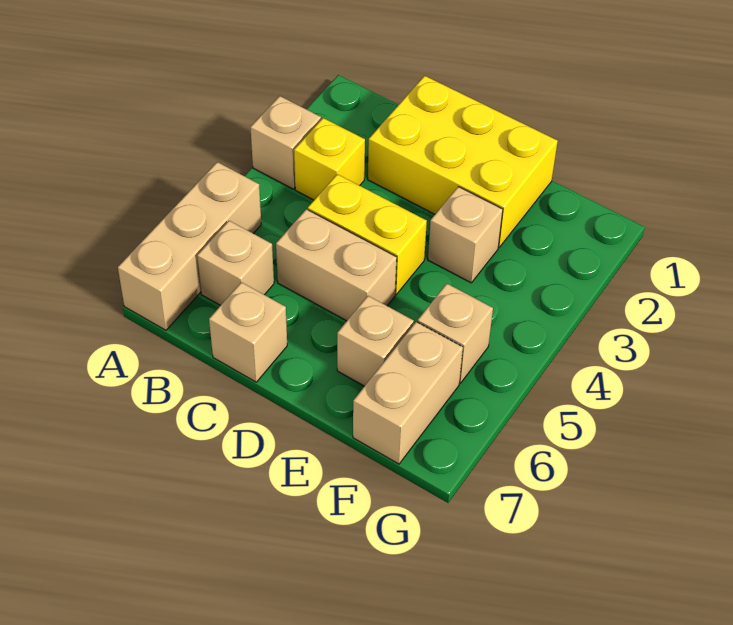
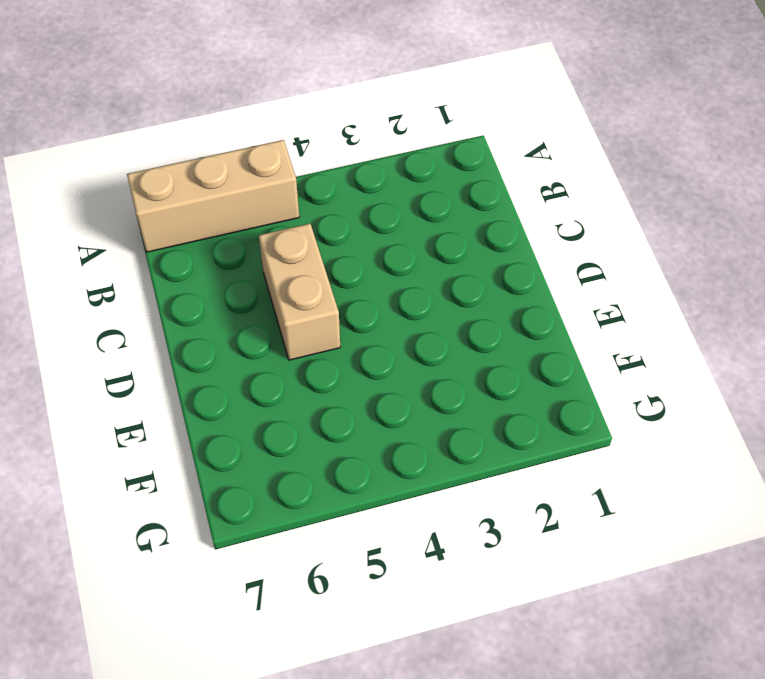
none -> tan brick A3 level 1
none -> yellow brick B3 level 1
none -> tan brick B6 level 1

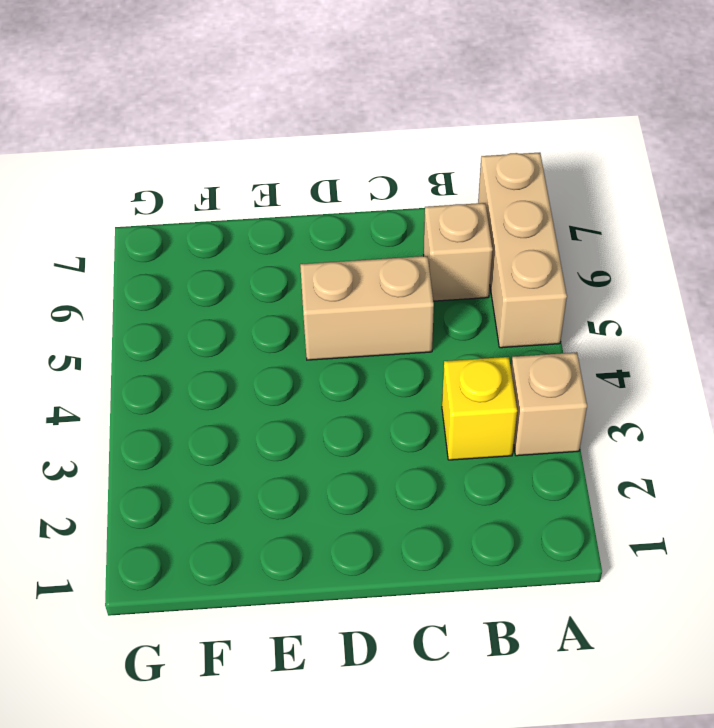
none -> yellow brick C1:E2 level 1
none -> yellow brick C4:D4 level 1
none -> tan brick C7 level 1

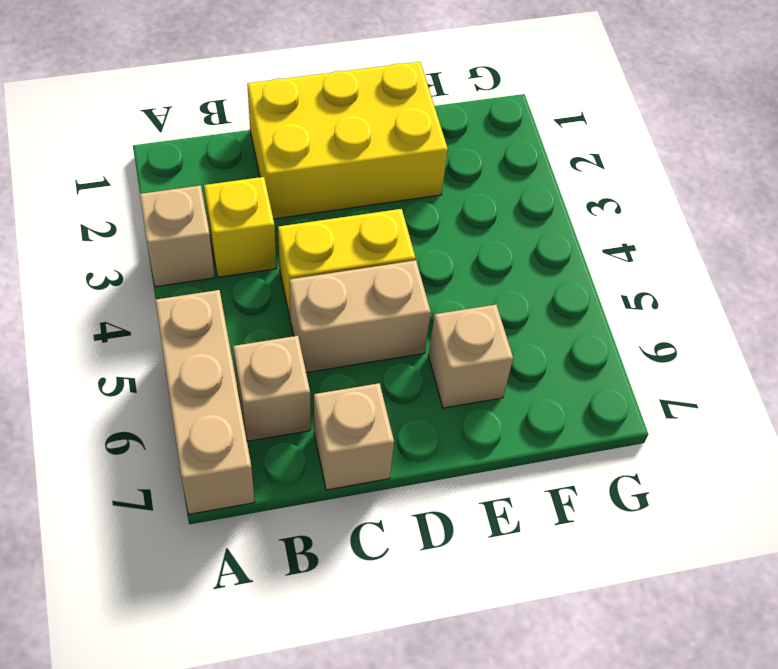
none -> tan brick E3 level 1
none -> tan brick F5 level 1
none -> tan brick F6:F7 level 1

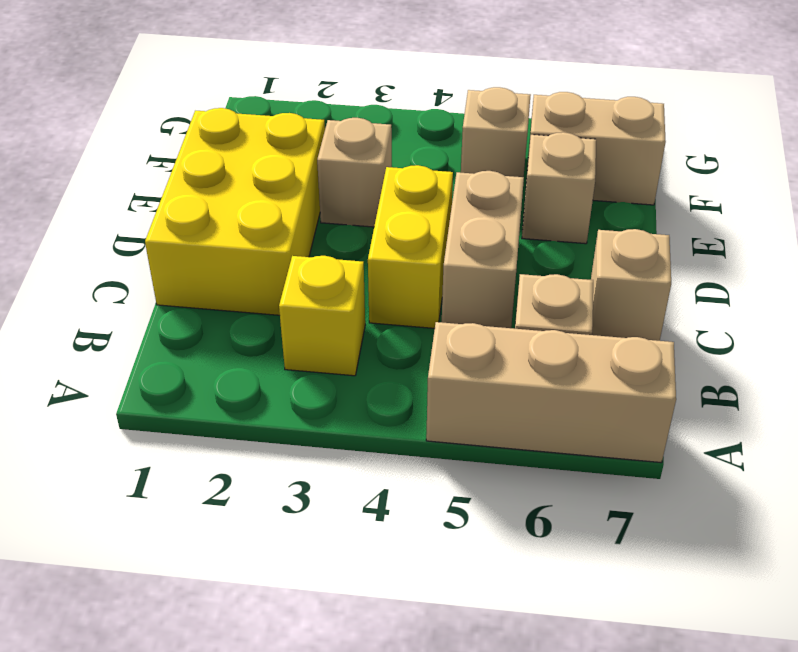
none -> tan brick A3 level 1

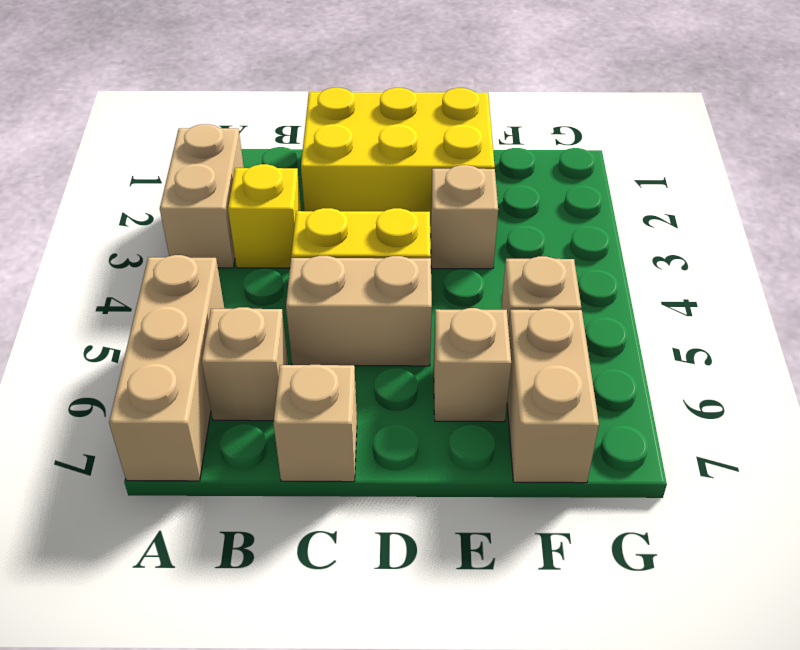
tan brick A2:A3 level 1 -> tan brick A3 level 1

